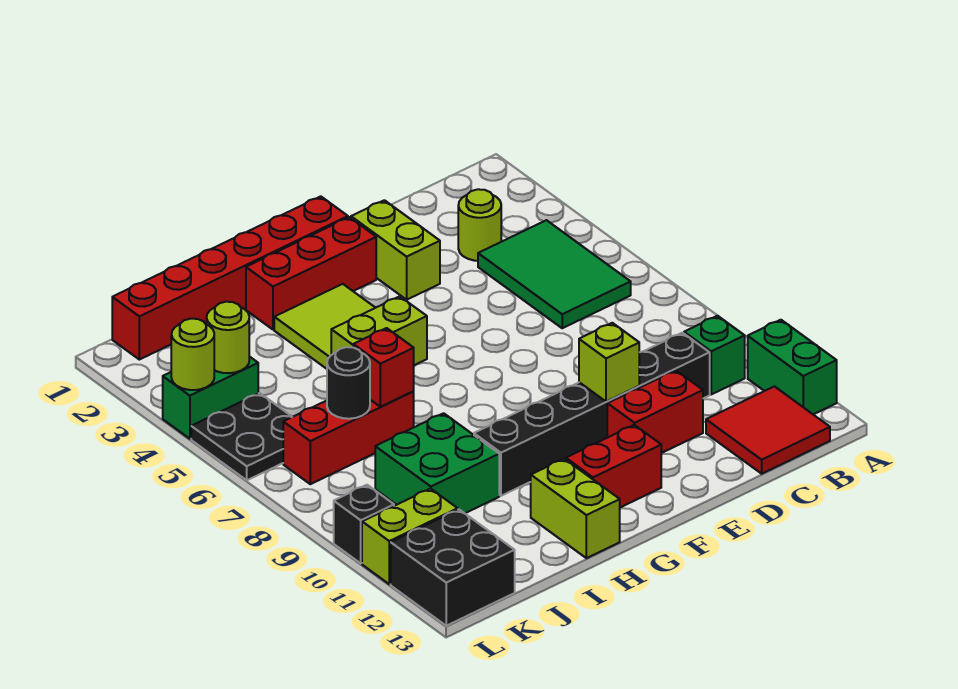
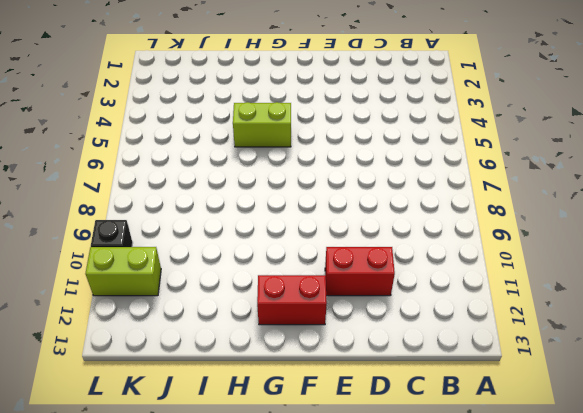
none -> green brick A11:A12 level 1
none -> green tile B4:C6 level 1
none -> green brick B10 level 1

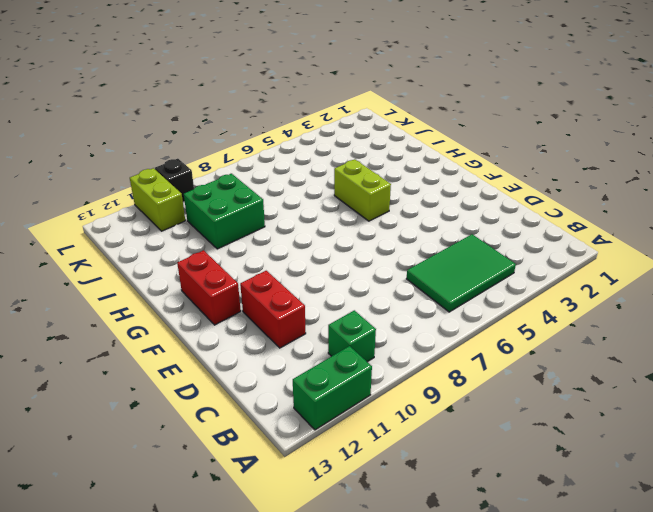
none -> red tile B12:C13 level 1
none -> lime round brick C3 level 1
none -> black brick C10:H10 level 1

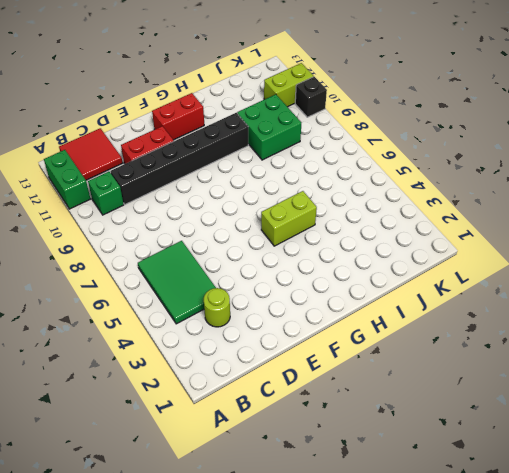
none -> lime brick E2:E3 level 1
none -> red brick F1:K1 level 1
none -> red brick F2:H2 level 1

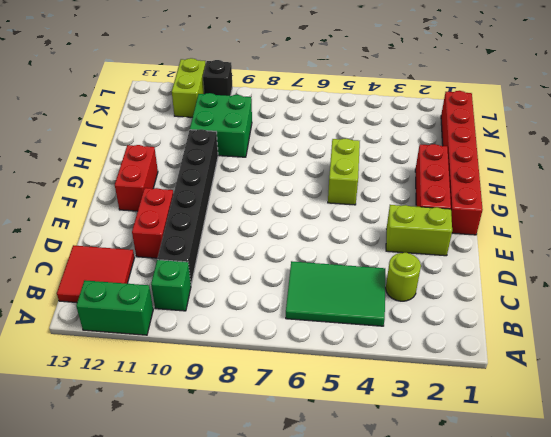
none -> lime tile G3:H4 level 1
none -> lime brick H12:H13 level 1
none -> red brick I7:K7 level 1

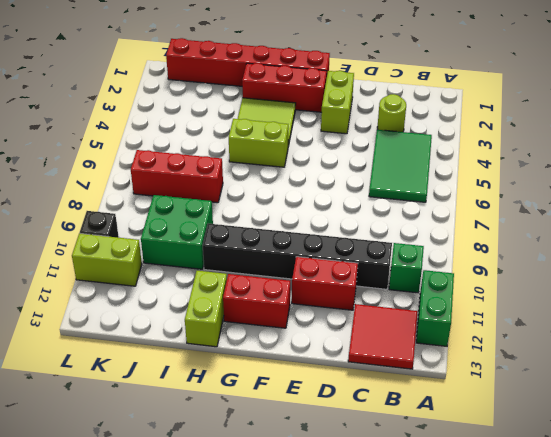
none -> green brick K4:L4 level 1
none -> black plate K5:L6 level 1
none -> black brick K12:L13 level 1

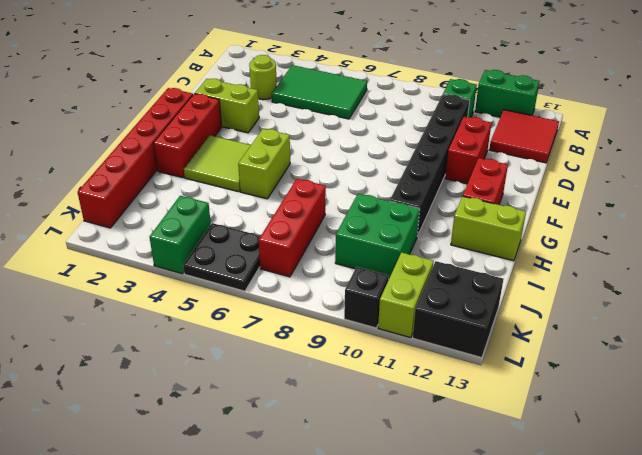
none -> lime brick E10 level 2
none -> red brick I7 level 2
none -> black round brick J7 level 2

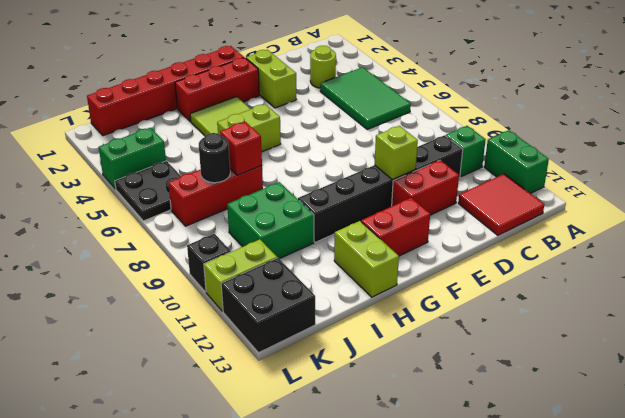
none -> lime round brick K4 level 2
none -> lime round brick L4 level 2

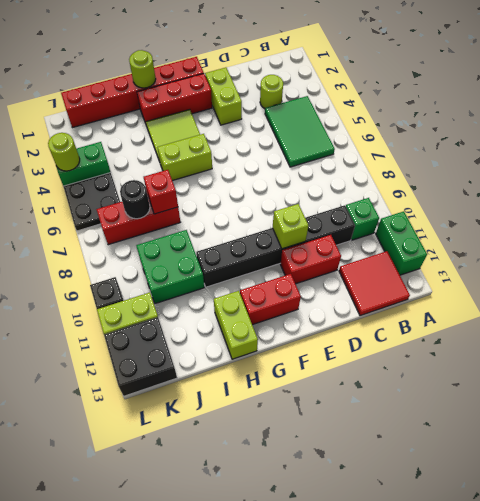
lime round brick H1 level 2 -> lime round brick K4 level 2

